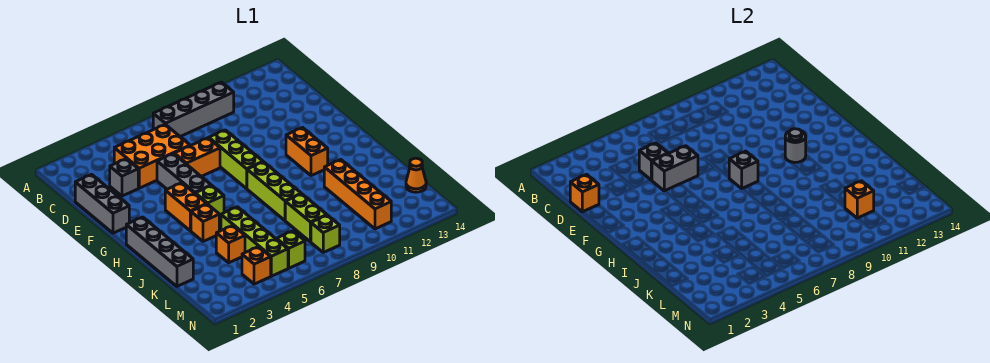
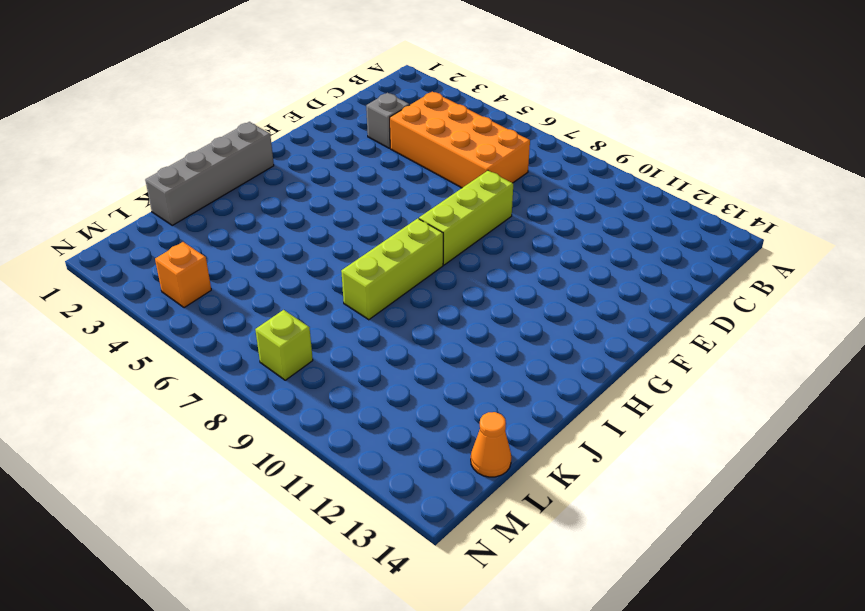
orange brick C4:D7 level 1 -> orange brick C4:D6 level 1
none -> grey brick B7:B10 level 1
none -> grey brick D1:F1 level 1
none -> grey brick E5:G5 level 1

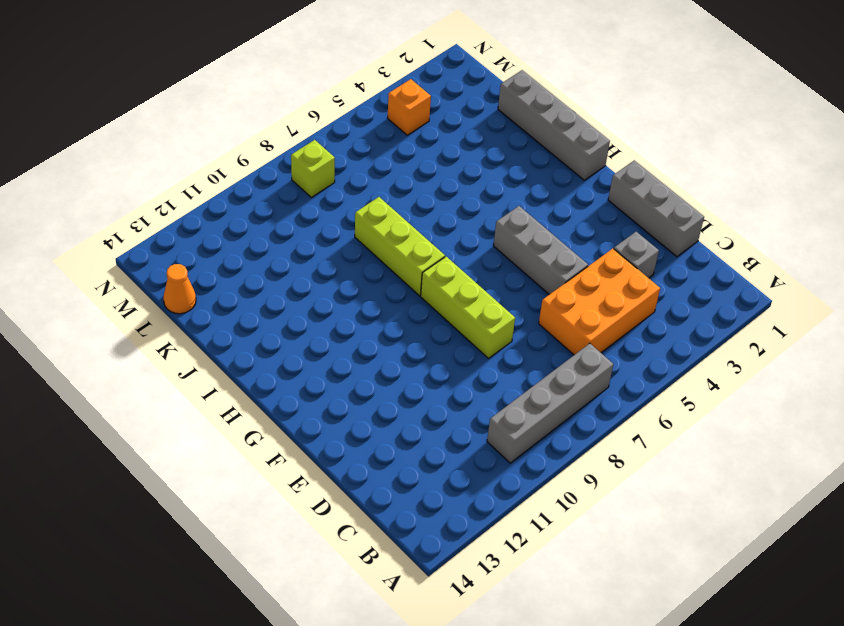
none -> orange brick E6:E7 level 1
none -> orange brick G4:H4 level 1
none -> orange brick G11:H11 level 1

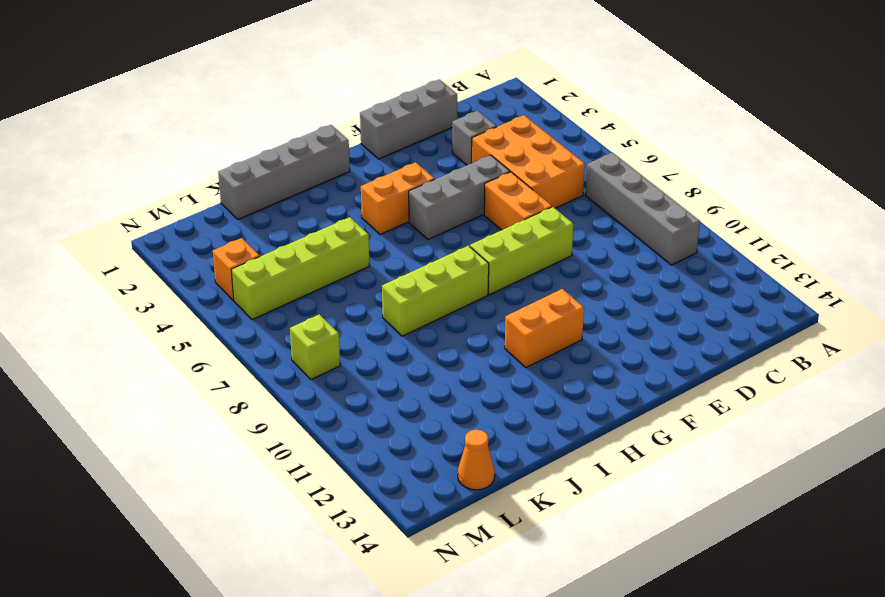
none -> lime brick H5 level 1
none -> orange brick I4 level 1
none -> orange brick J11:M11 level 1

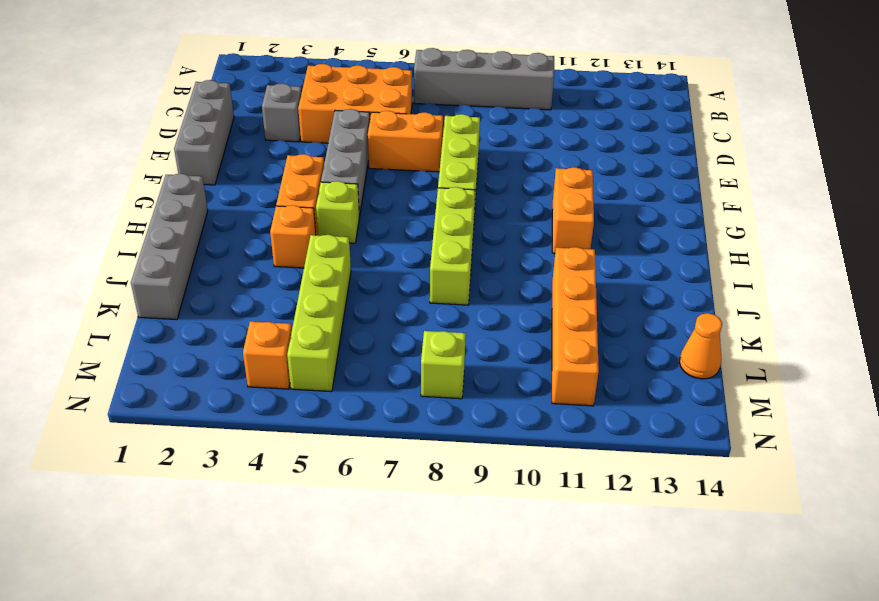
none -> orange brick K4 level 1
none -> lime brick K8:L8 level 1
none -> lime brick M6 level 1

